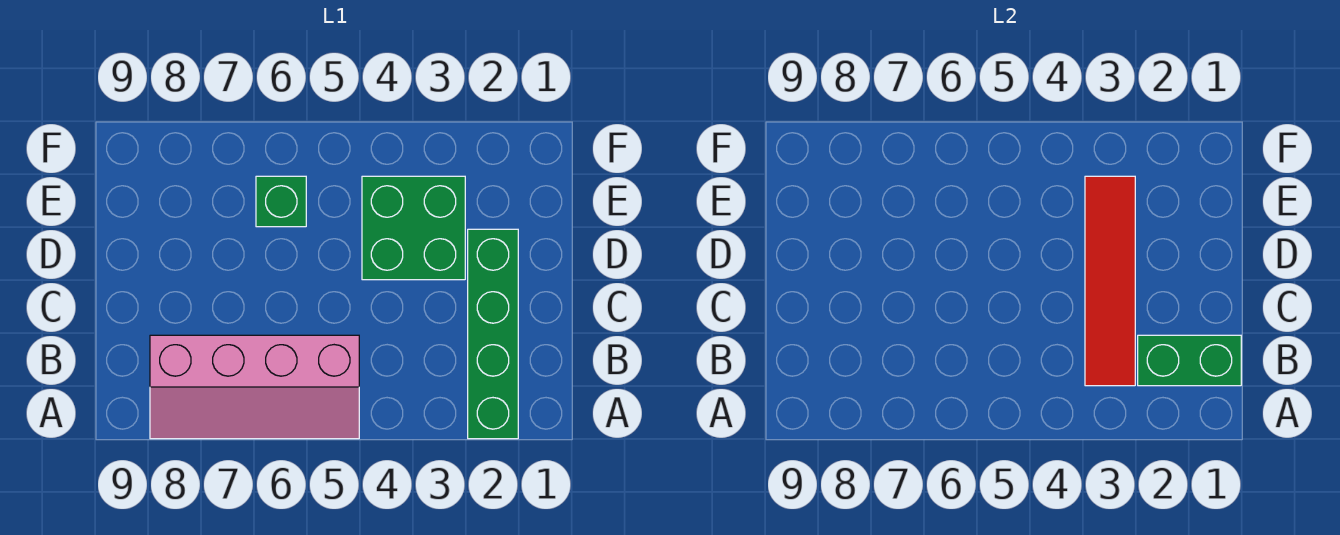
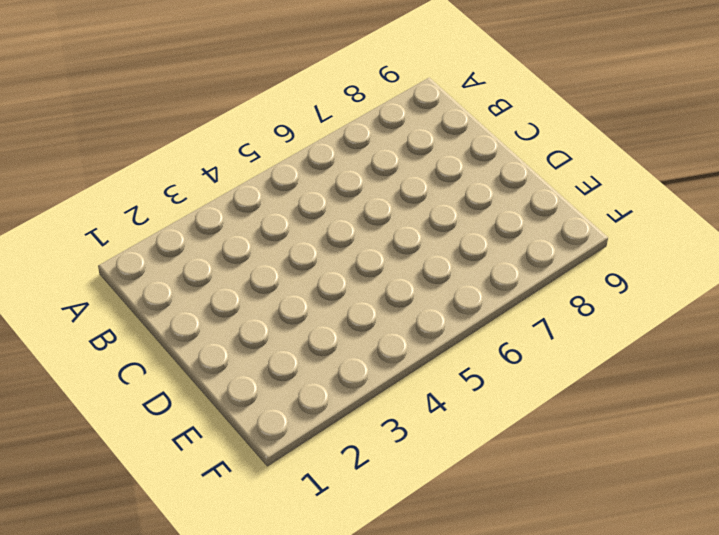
none -> green brick A2:D2 level 1
none -> pink slope A5:B8 level 1 top B

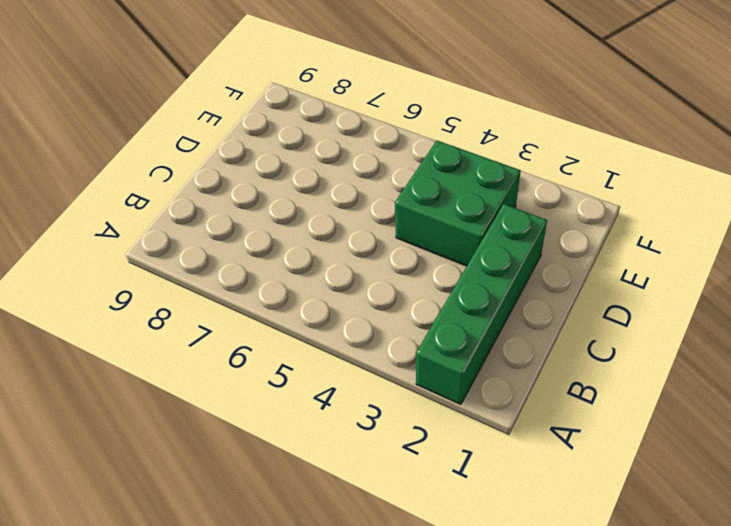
none -> pink slope A5:B8 level 1 top B
none -> green brick E6 level 1

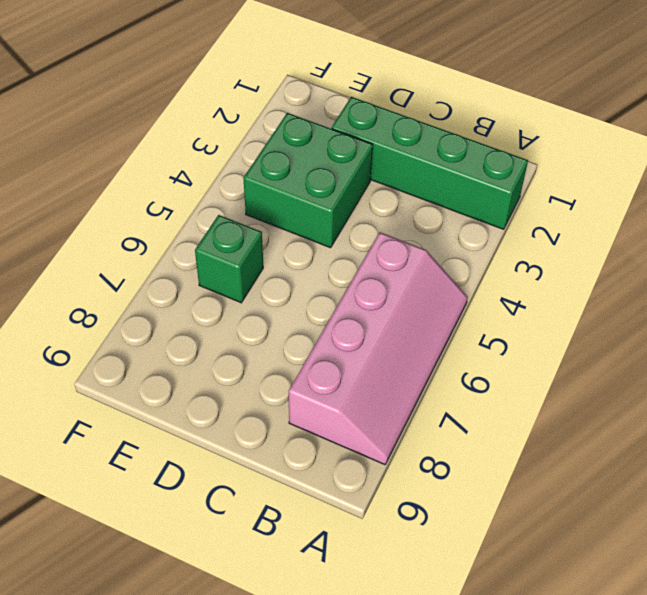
none -> green brick B1:B2 level 2
none -> red tile B3:E3 level 2

